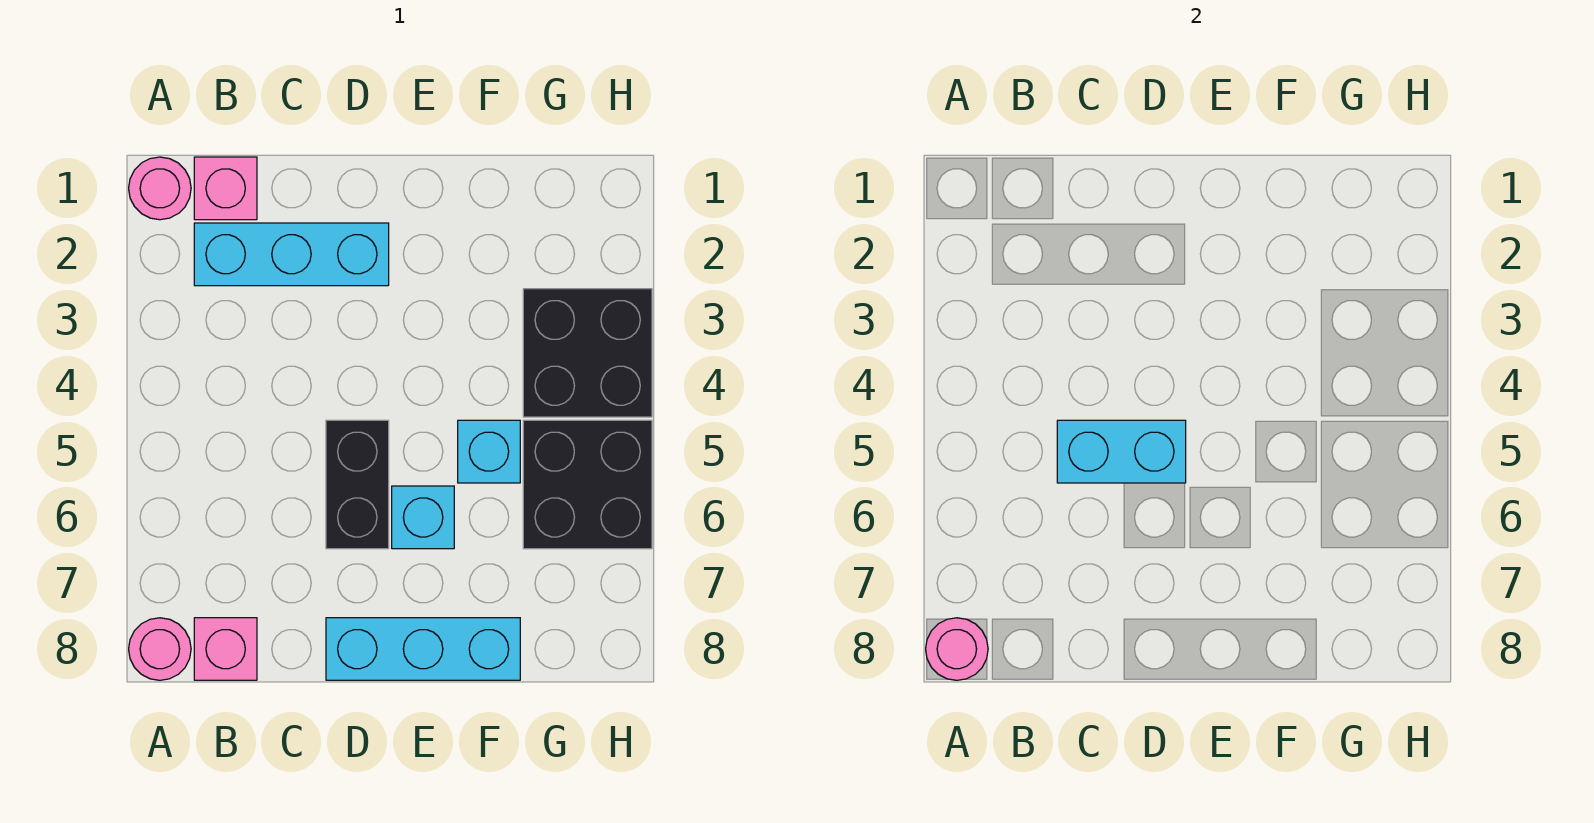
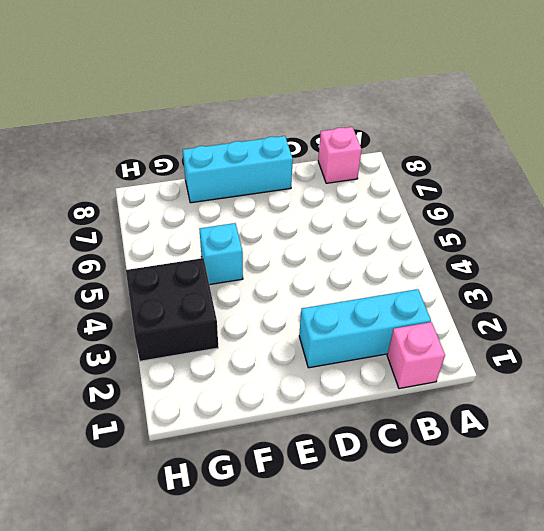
none -> pink round brick A1 level 1
none -> pink round brick A8 level 1
none -> black brick D5:D6 level 1

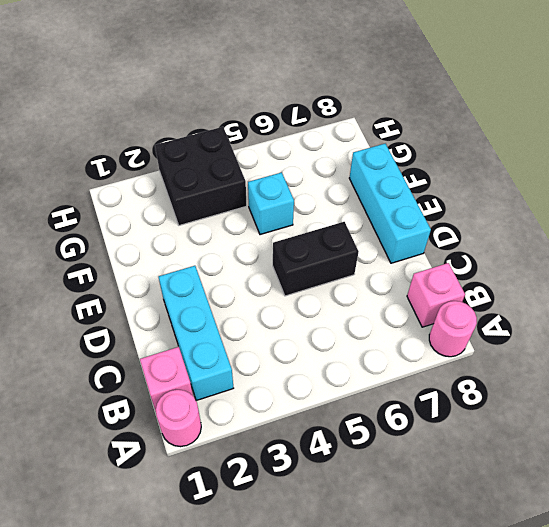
none -> cyan brick E6 level 1
none -> black brick G5:H6 level 1
none -> pink round brick A8 level 2

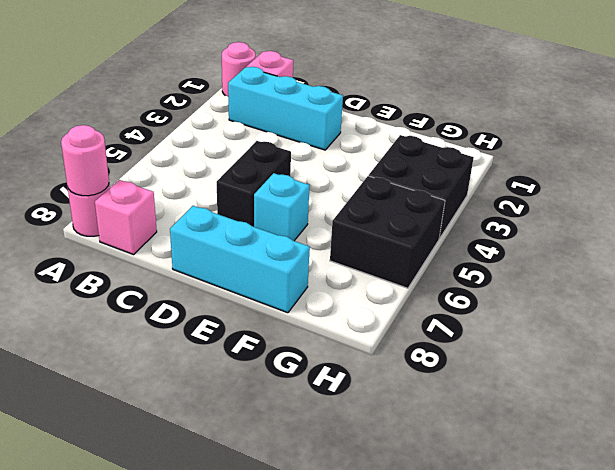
none -> cyan brick F5 level 1
none -> cyan brick C5:D5 level 2

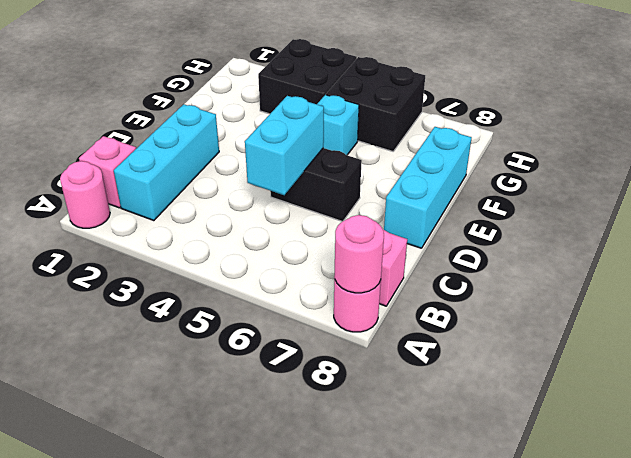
none -> cyan brick E6 level 1

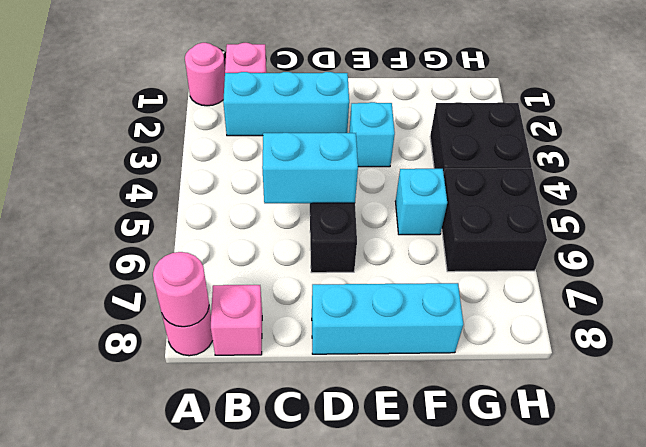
cyan brick E3 level 1 -> cyan brick E6 level 1

